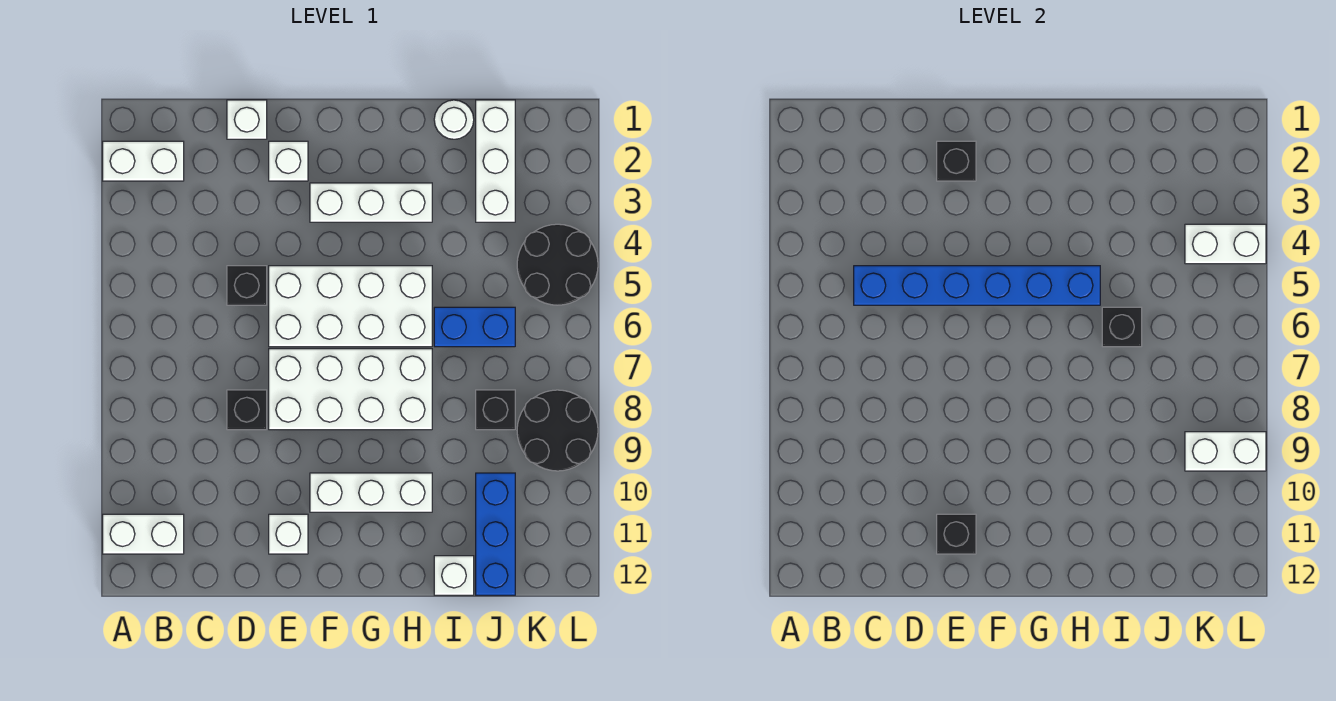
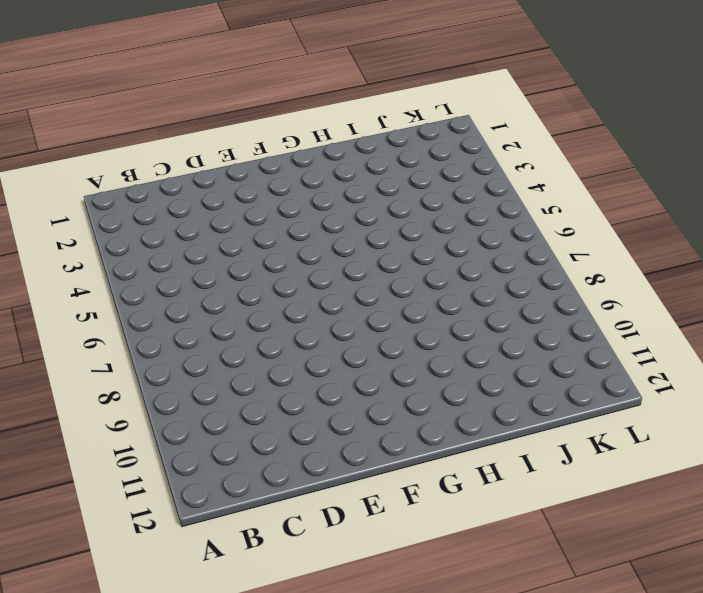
none -> white brick A2:B2 level 1
none -> white brick A11:B11 level 1
none -> white brick D1 level 1

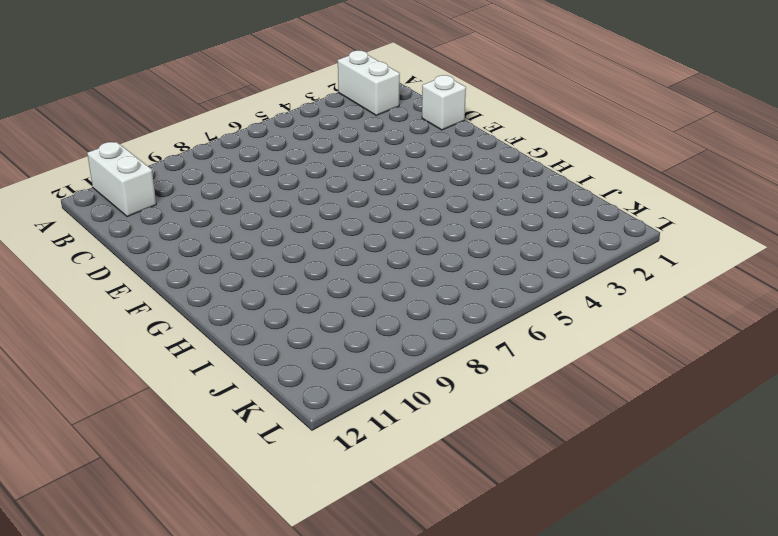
none -> black brick D5 level 1
none -> black brick D8 level 1
none -> white brick E2 level 1

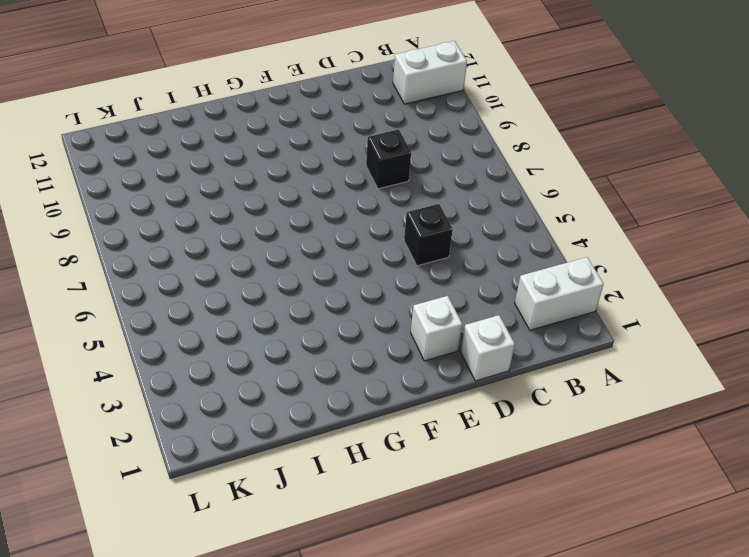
none -> white brick E5:H6 level 1
none -> white brick E7:H8 level 1
none -> white brick E11 level 1

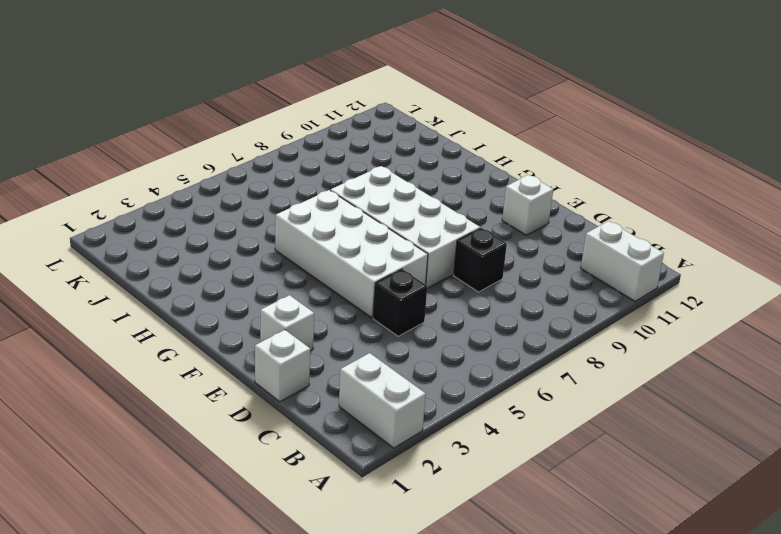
none -> white brick F3:H3 level 1
none -> white brick F10:H10 level 1
none -> white round brick I1 level 1

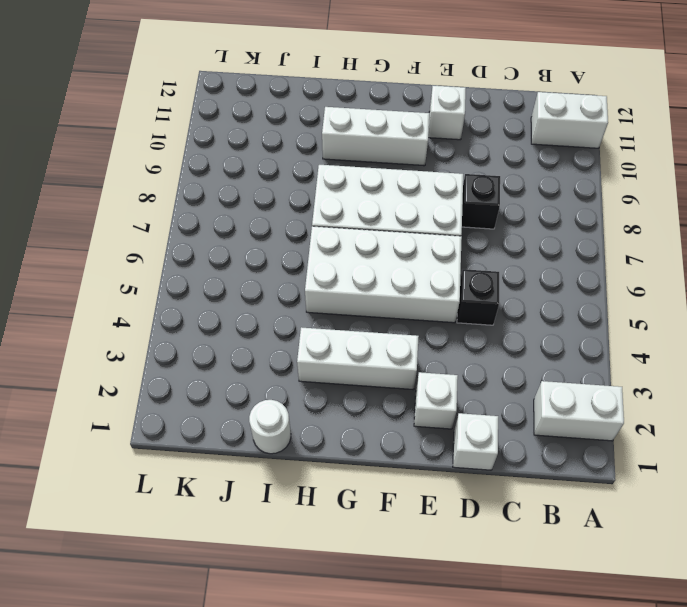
none -> blue brick I6:J6 level 1
none -> white brick I12 level 1
none -> white brick J1:J3 level 1

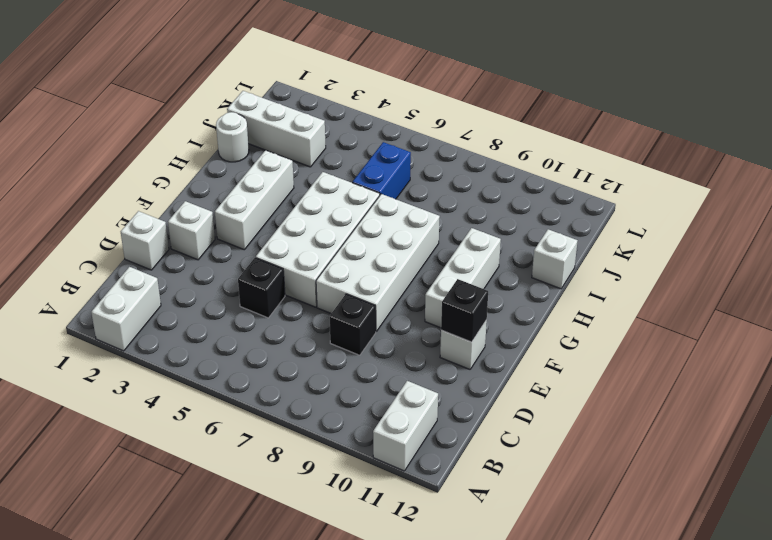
none -> black brick J8 level 1
none -> blue brick J10:J12 level 1
none -> black round brick K4:L5 level 1

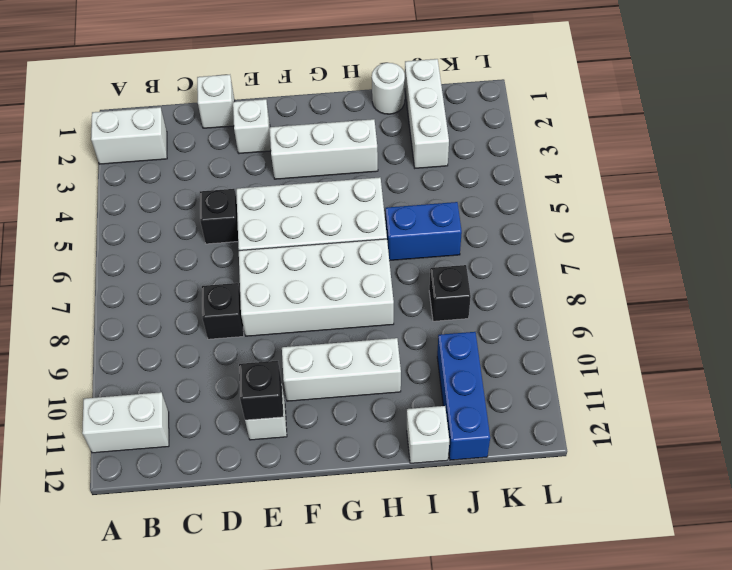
none -> black round brick K4:L5 level 1
none -> black round brick K8:L9 level 1
none -> blue brick C5:H5 level 2

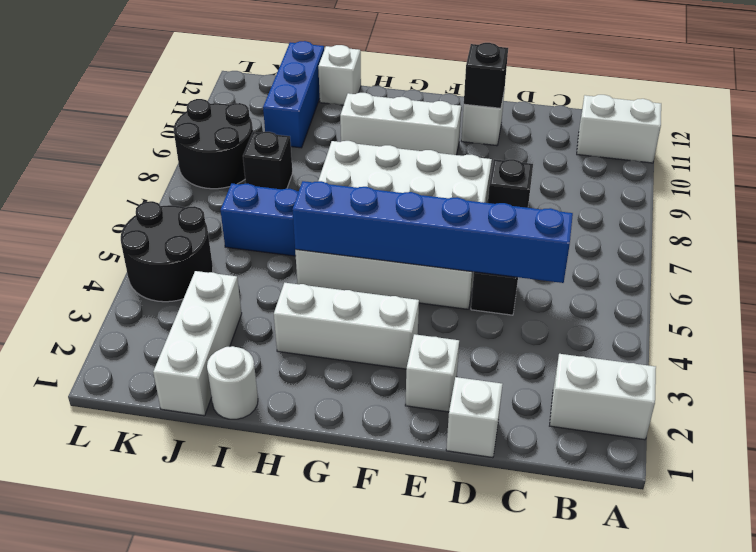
none -> black brick E2 level 2
none -> black brick I6 level 2
none -> white brick K4:L4 level 2

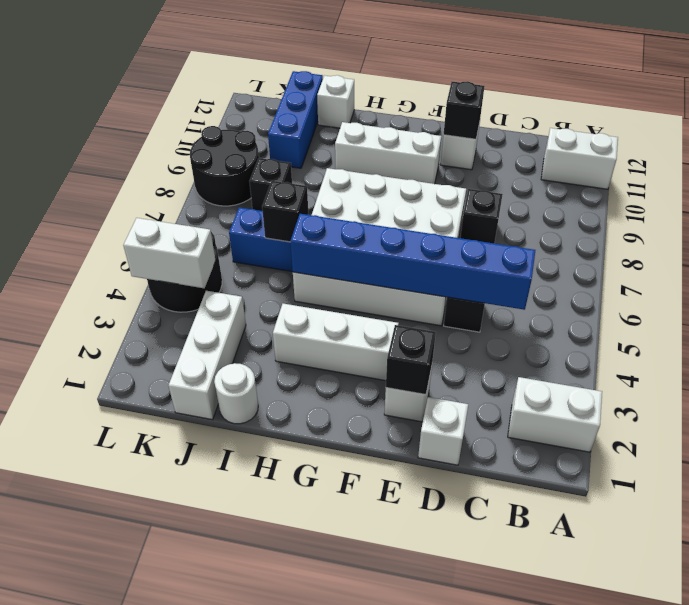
none -> white brick K9:L9 level 2

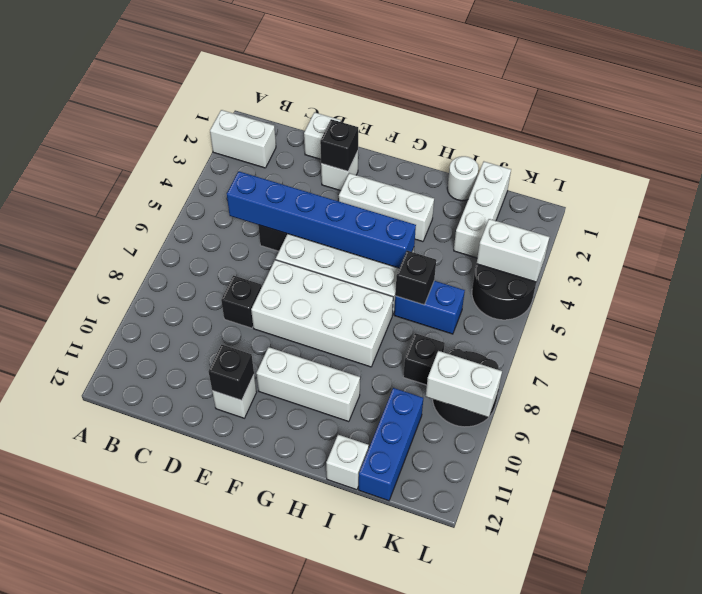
none -> white brick A11:B11 level 1

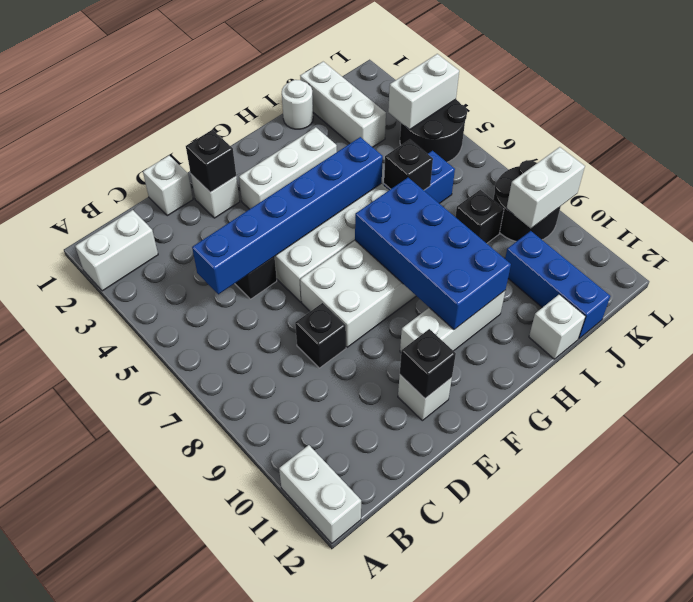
white brick A11:A12 level 1 -> white brick A11:B11 level 1
blue brick G7:H10 level 2 -> none

